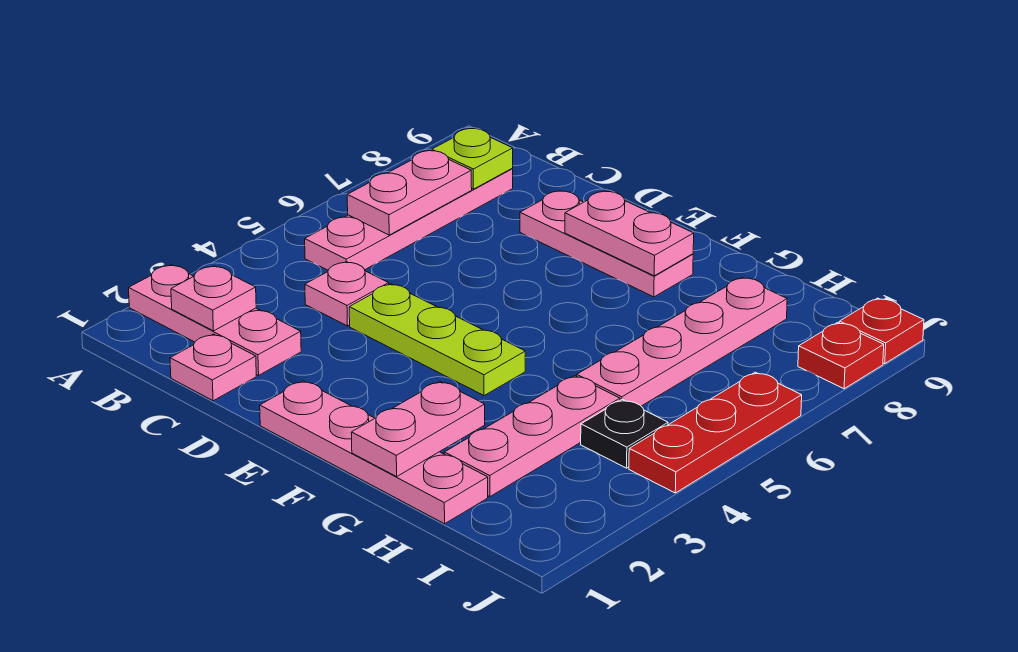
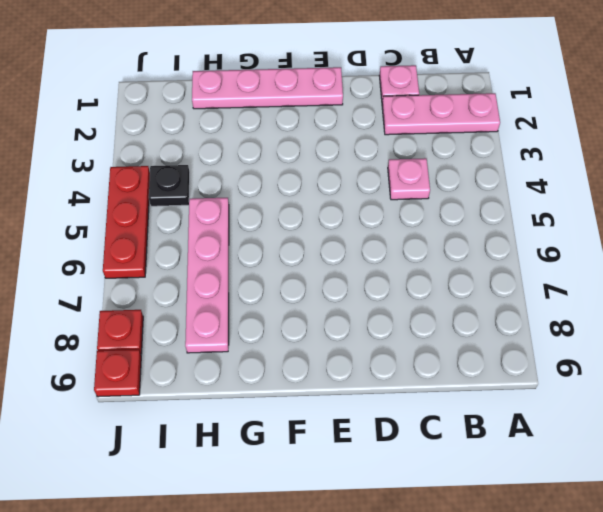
none -> pink plate B5:B8 level 1
none -> lime plate D4:F4 level 1
none -> pink plate D8:F8 level 1

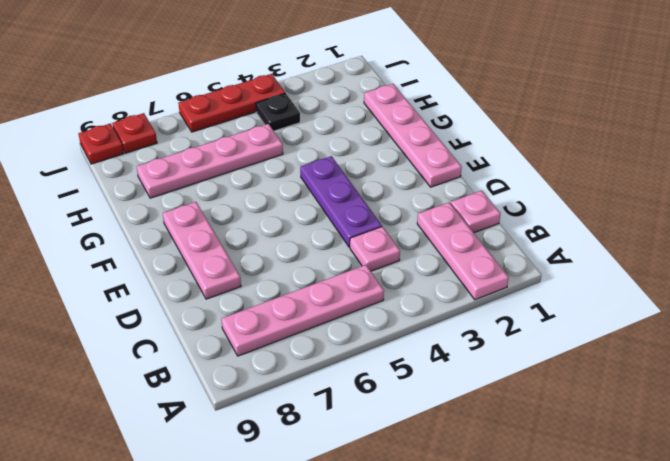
purple plate D4:F4 level 1 -> lime plate D4:F4 level 1
none -> pink plate H2:H4 level 1
none -> pink plate B2 level 2
none -> pink plate B6:B7 level 2

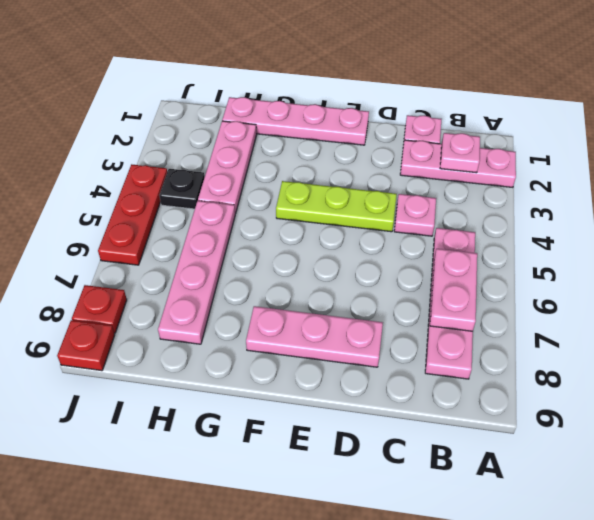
none -> lime plate B8 level 2
none -> pink plate E8:F8 level 2
none -> pink plate G1:G2 level 2

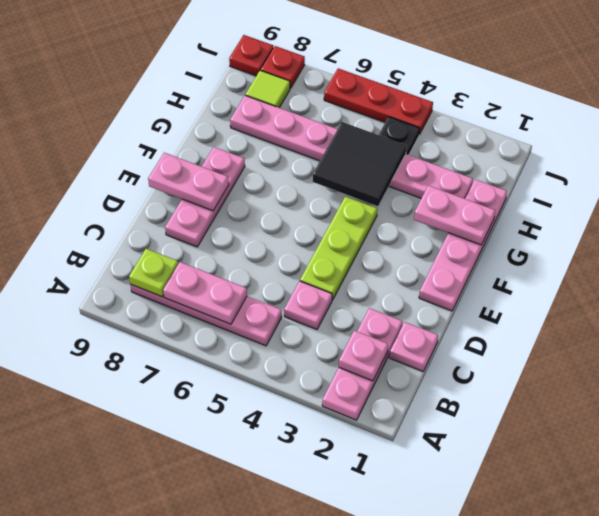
pink plate E8:E9 level 2 -> pink plate E8:F8 level 2
black tile G4:H5 level 2 -> none
lime tile I8 level 1 -> none

